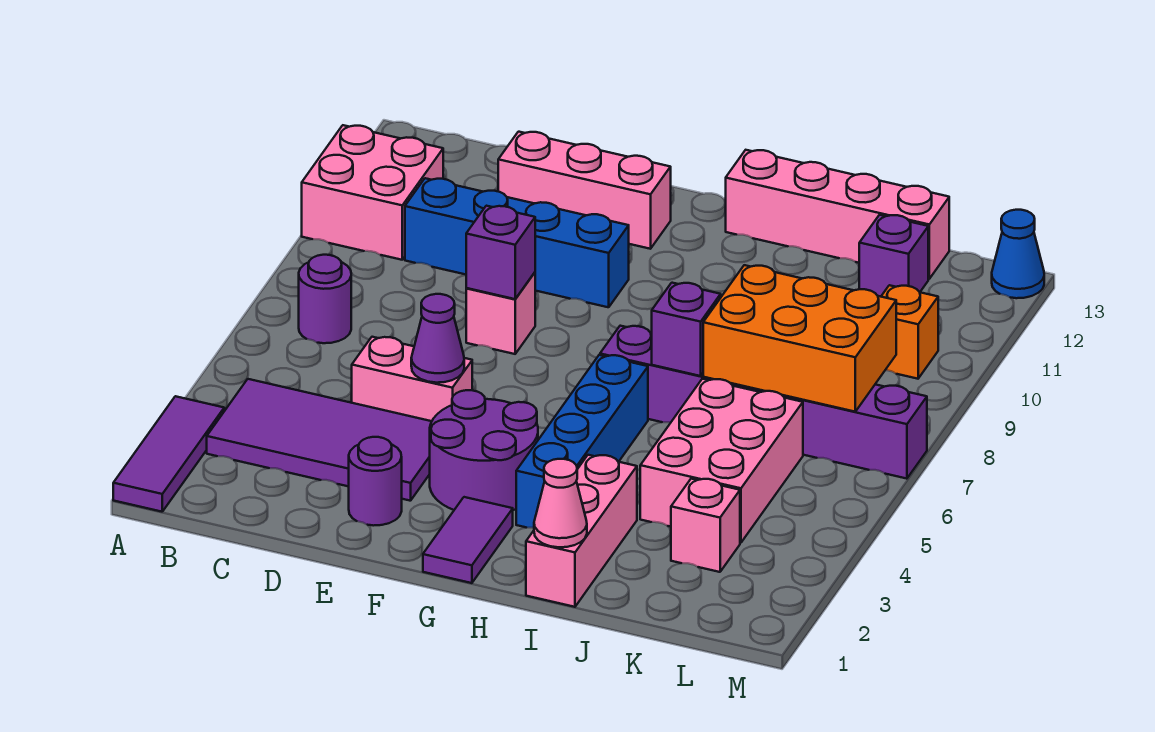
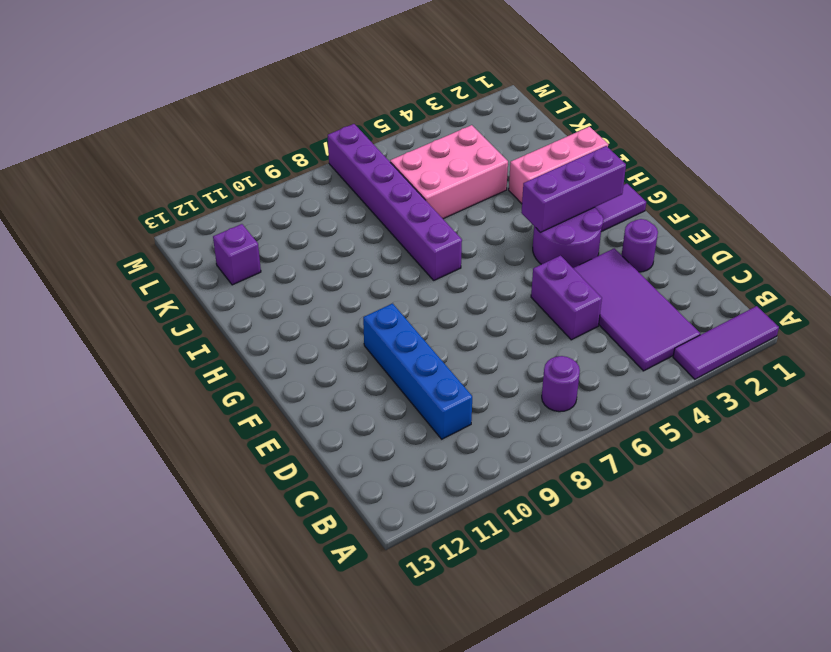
purple brick D5:E5 level 1 -> pink brick D5:E5 level 1
purple brick G2:G4 level 2 -> none
none -> pink brick A10:B11 level 1
none -> pink brick D12:F12 level 1
none -> pink brick E8 level 1

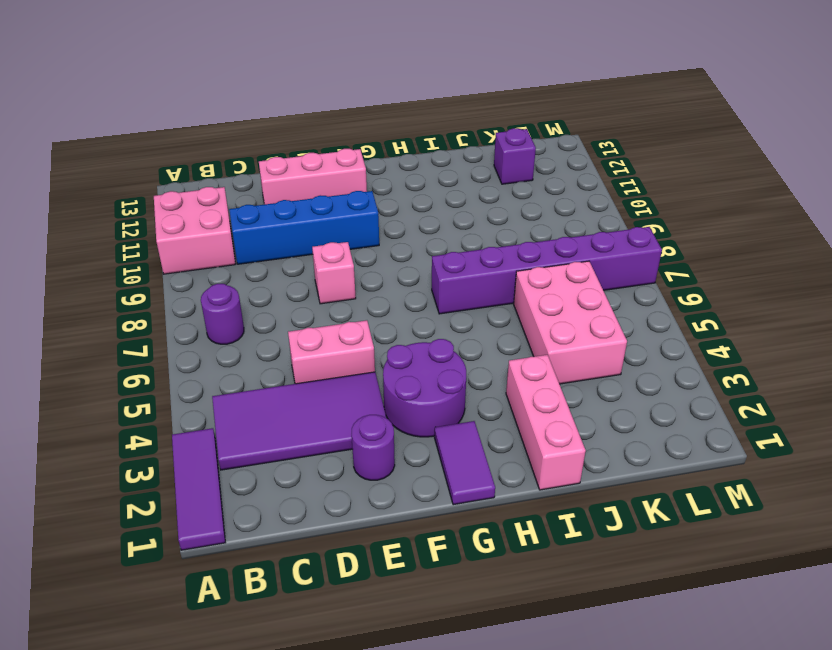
none -> blue brick H3:H6 level 1
none -> pink brick H13:K13 level 1
none -> pink brick K3 level 1

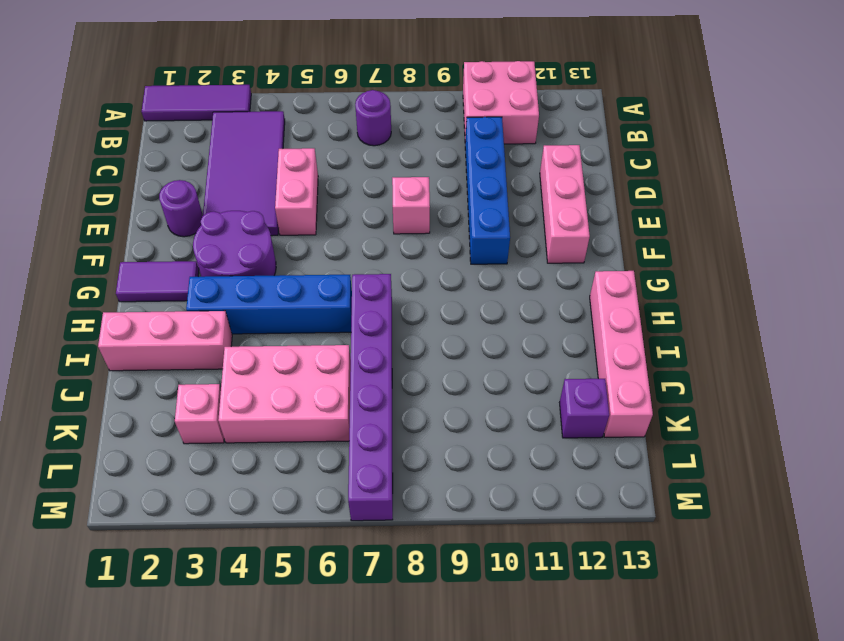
none -> orange brick L10 level 1
none -> blue cone M13 level 1
none -> purple cone E5 level 2

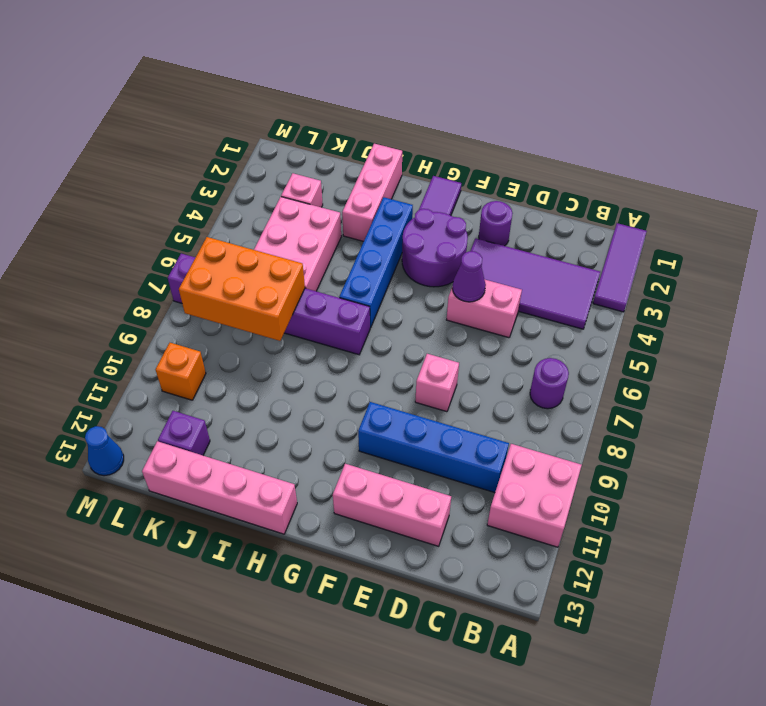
none -> purple brick E8 level 2
none -> pink cone I1 level 2
none -> purple brick I7 level 2

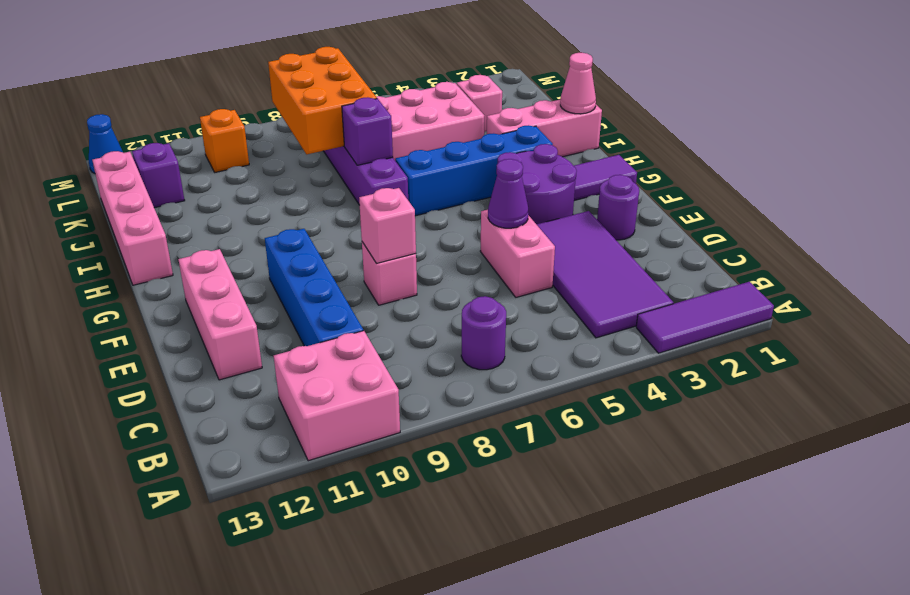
pink brick E8 level 2 -> purple brick E8 level 2

